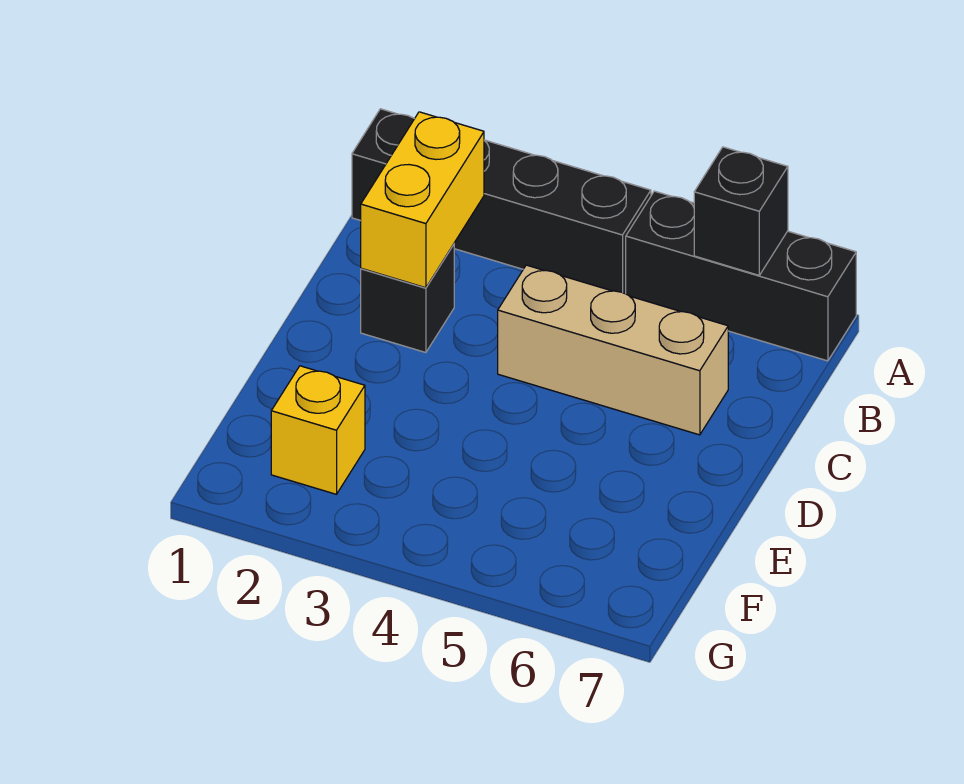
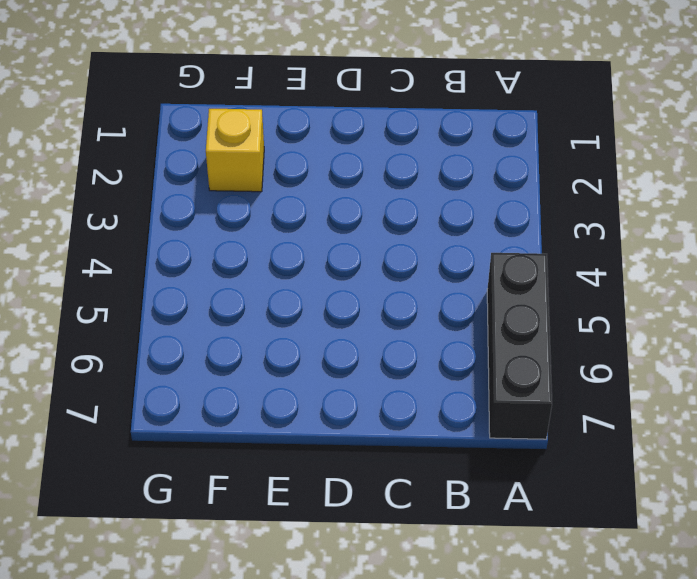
none -> black brick A1:A4 level 1
none -> black brick C2 level 1

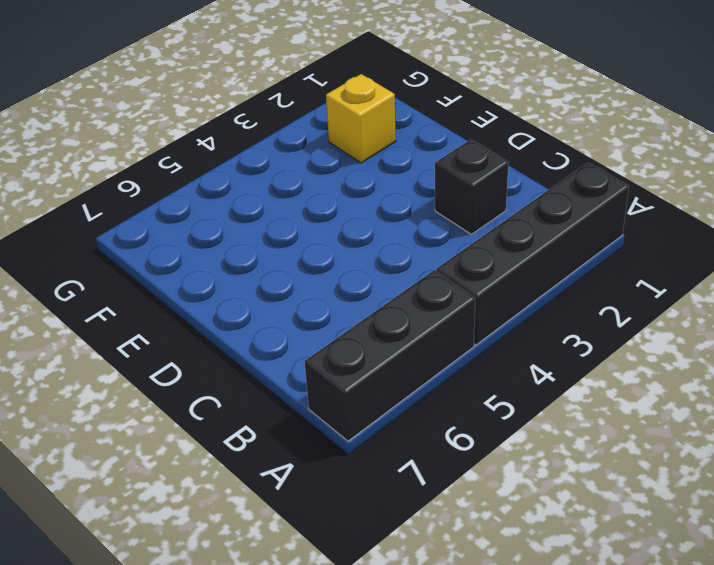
none -> tan brick C4:C6 level 1
none -> black brick A6 level 2

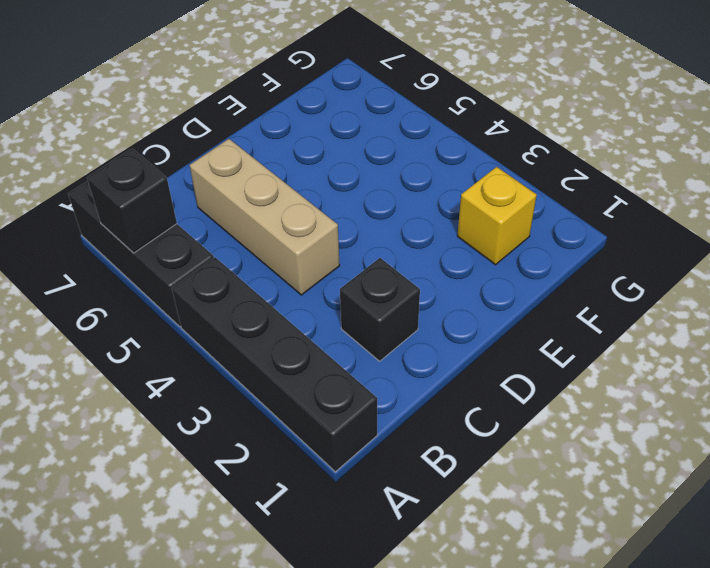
none -> yellow brick B2:C2 level 2

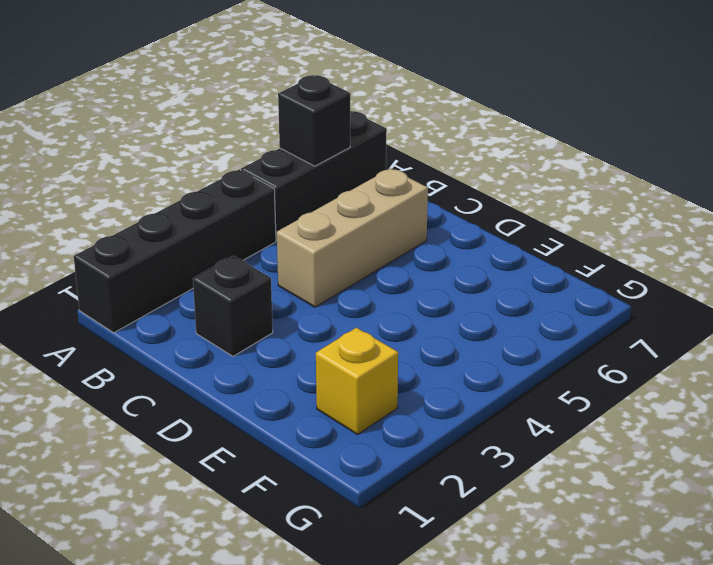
none -> yellow brick B2:C2 level 2

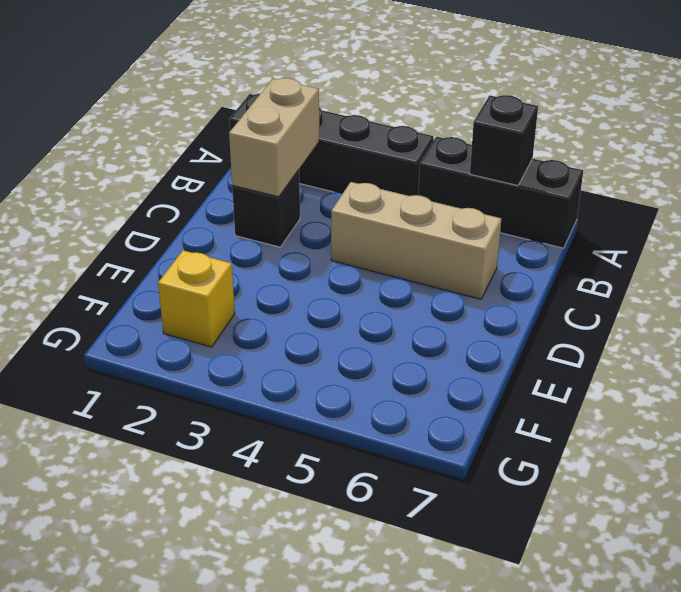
tan brick B2:C2 level 2 -> yellow brick B2:C2 level 2

